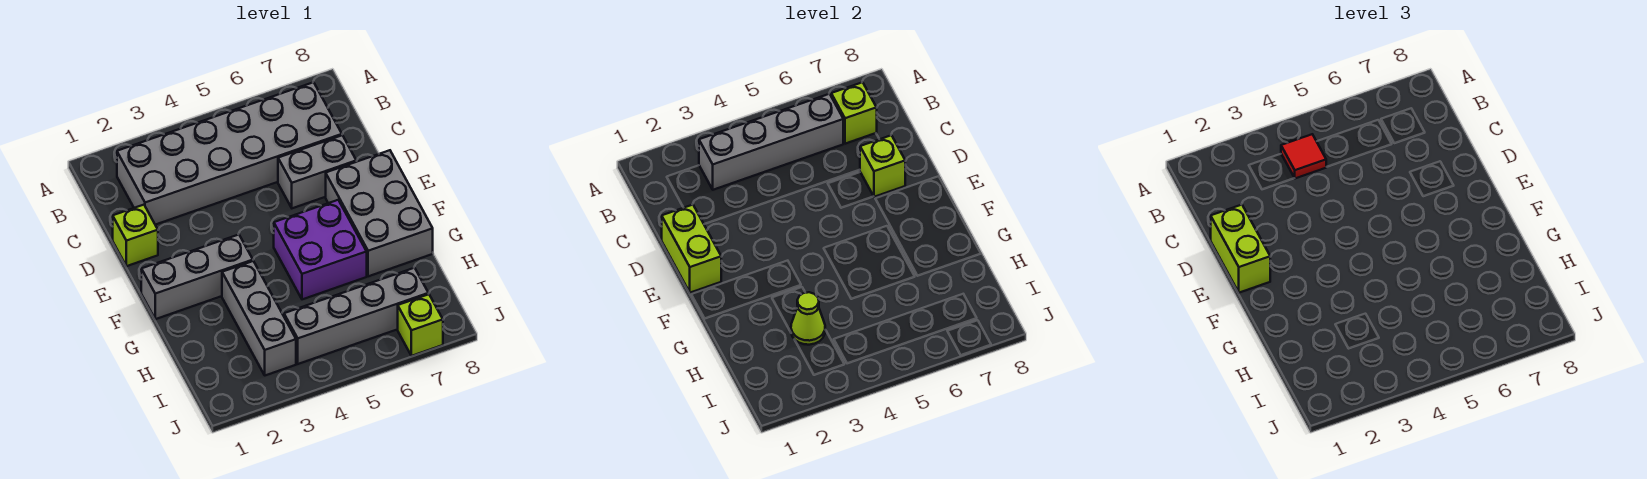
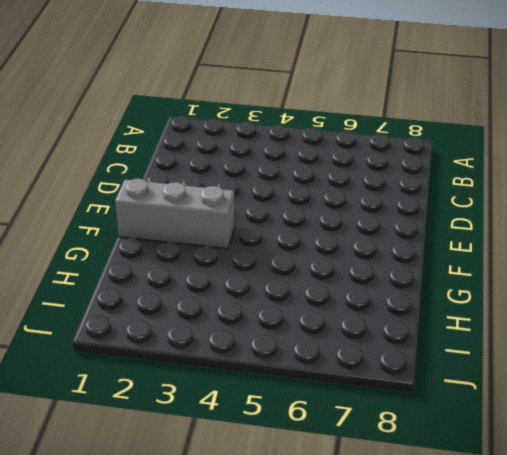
none -> grey brick B2:C7 level 1
none -> lime brick D1 level 1
none -> grey brick D6:D7 level 1

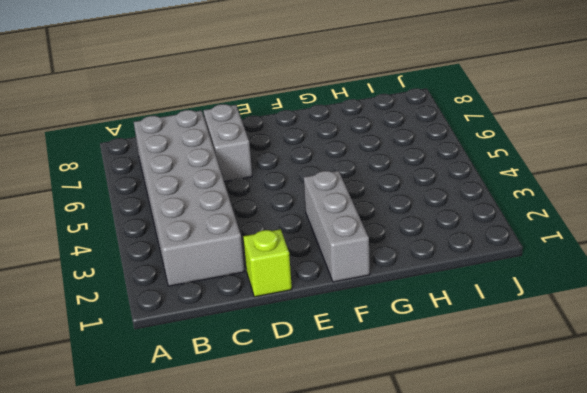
none -> grey brick E7:G8 level 1
none -> purple brick F5:G6 level 1
none -> grey brick G3:I3 level 1

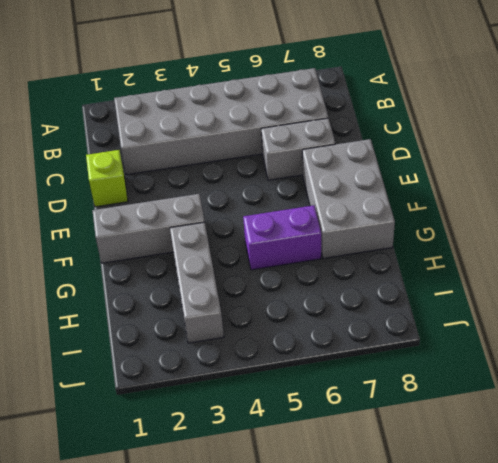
purple brick G5:G6 level 1 -> purple brick F5:G6 level 1
none -> grey brick I4:I7 level 1
none -> lime brick J7 level 1
none -> grey brick B3:B6 level 2

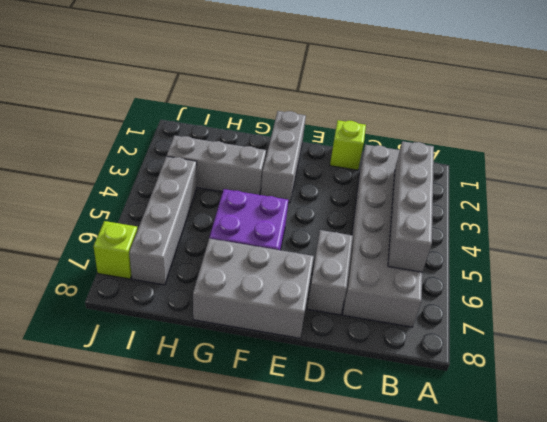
none -> lime brick B7 level 2
none -> lime brick D1:E1 level 2
none -> lime brick D7 level 2

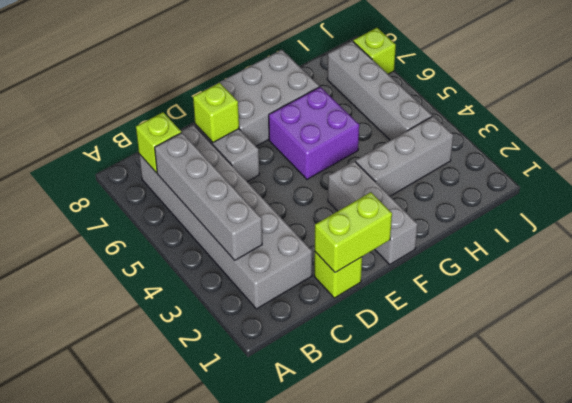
none -> lime cone H3 level 2
none -> red tile B4 level 3
none -> lime brick D1:E1 level 3

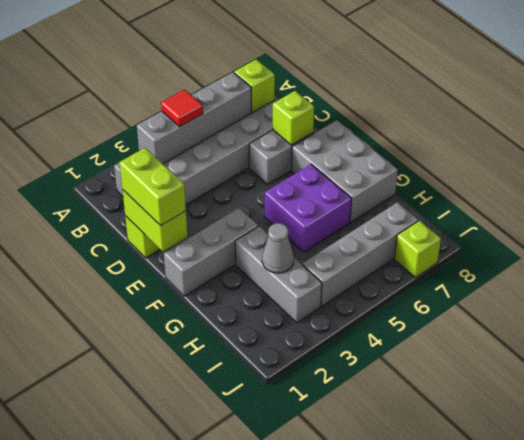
grey cone H3 level 2 -> lime cone H3 level 2

